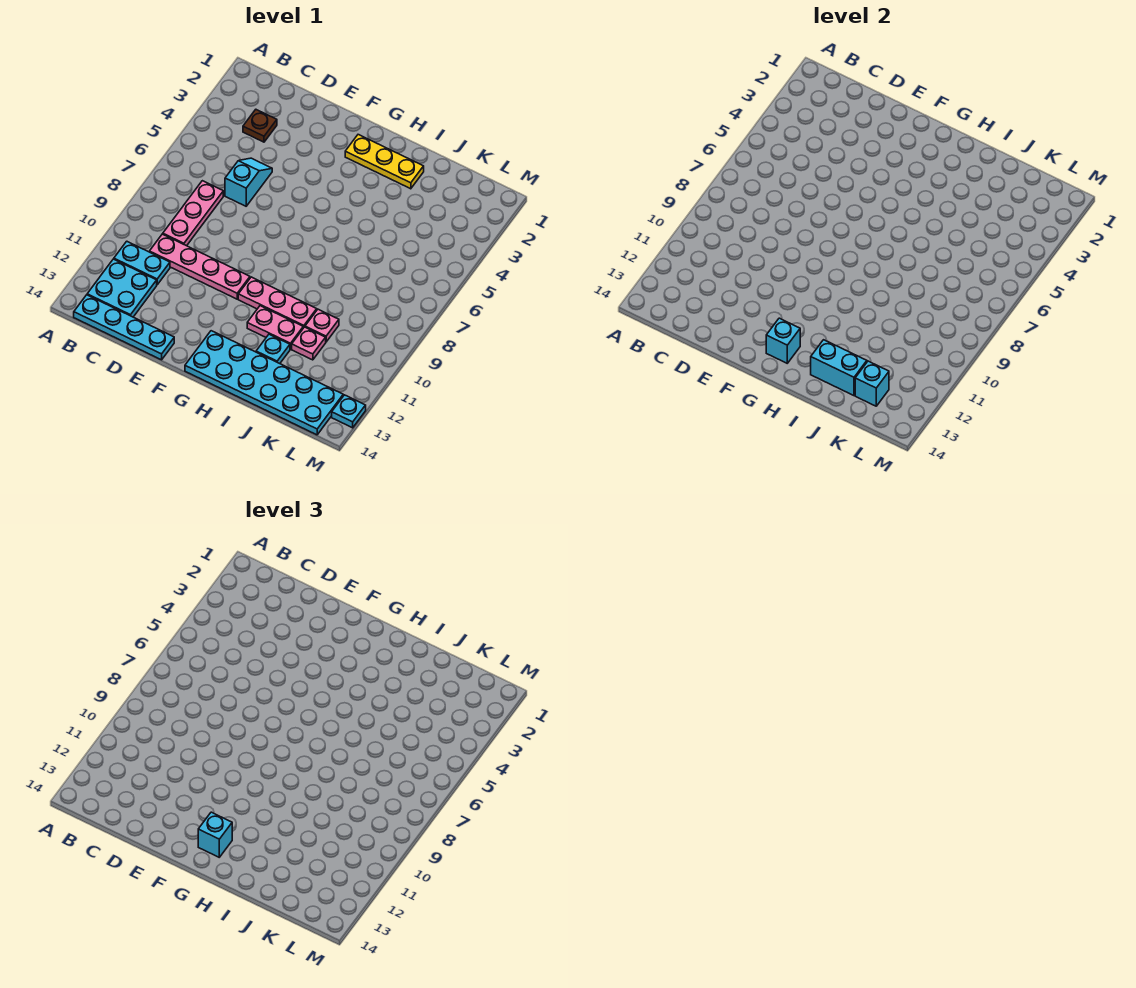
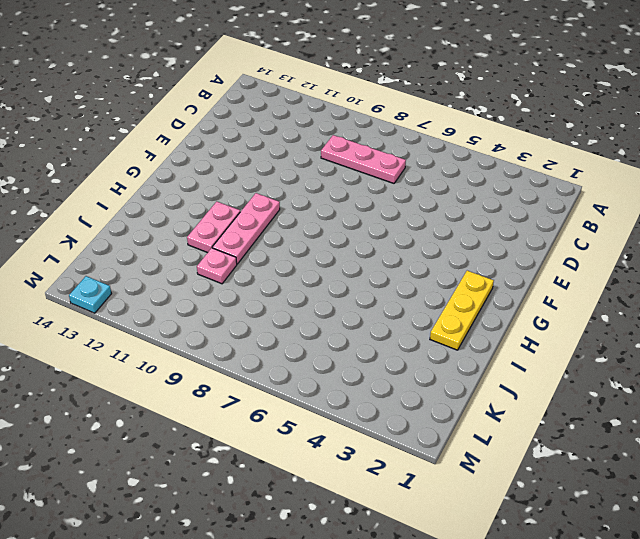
none -> cyan plate B11:C11 level 1
none -> cyan plate B12:C13 level 1
none -> cyan plate B14:E14 level 1

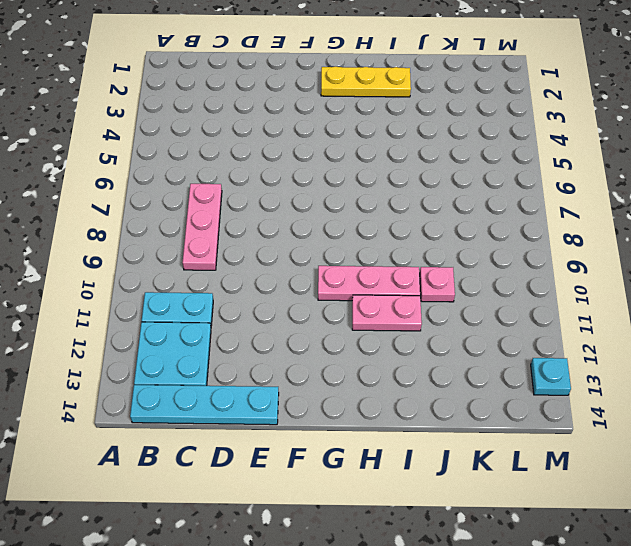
none -> brown plate C3 level 1
none -> pink plate C10:F10 level 1
none -> cyan slope D5:D6 level 1 top 6

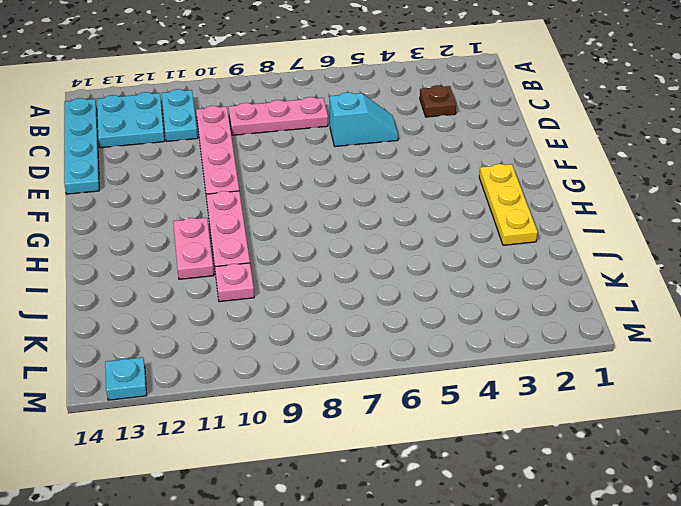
none -> cyan plate G13:L14 level 1
none -> cyan plate I12 level 1
none -> pink plate J11 level 1

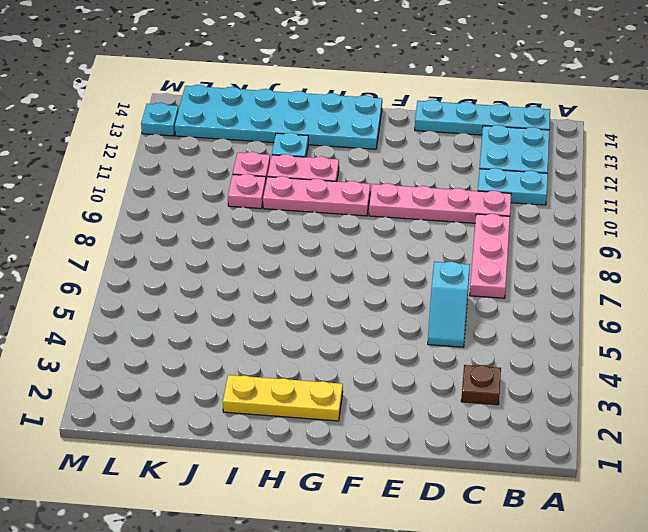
none -> cyan brick G13 level 2
none -> cyan brick I13:J13 level 2
none -> cyan brick K13 level 2

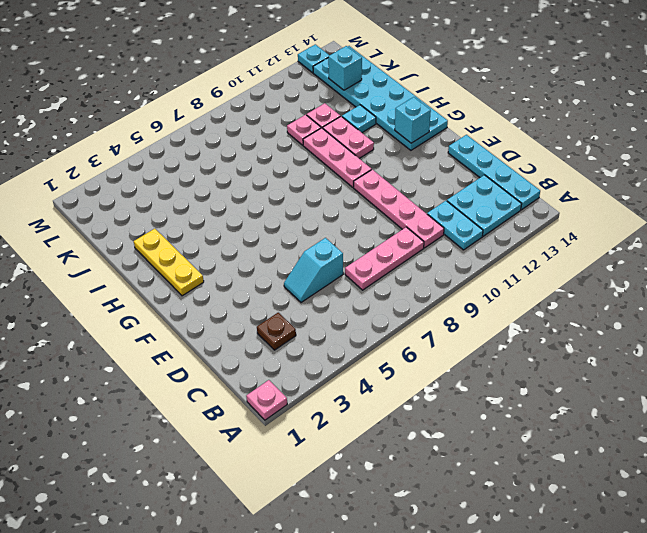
pink plate A1 level 1 -> none
none -> cyan brick I13:J13 level 2
none -> cyan brick G13 level 3

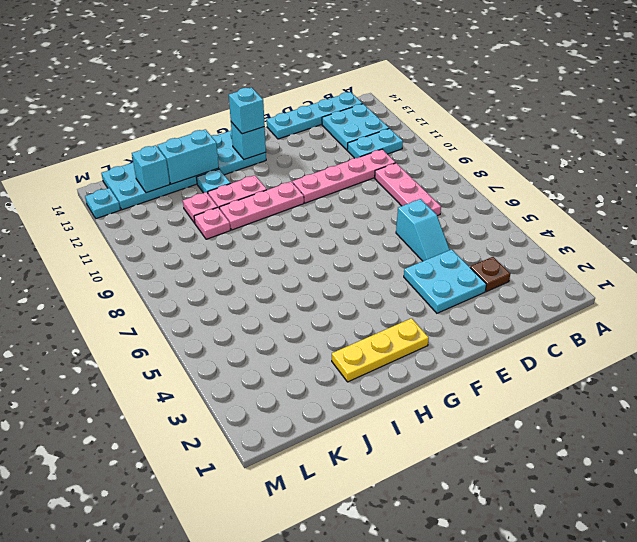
cyan plate D3:E4 level 1 -> none

